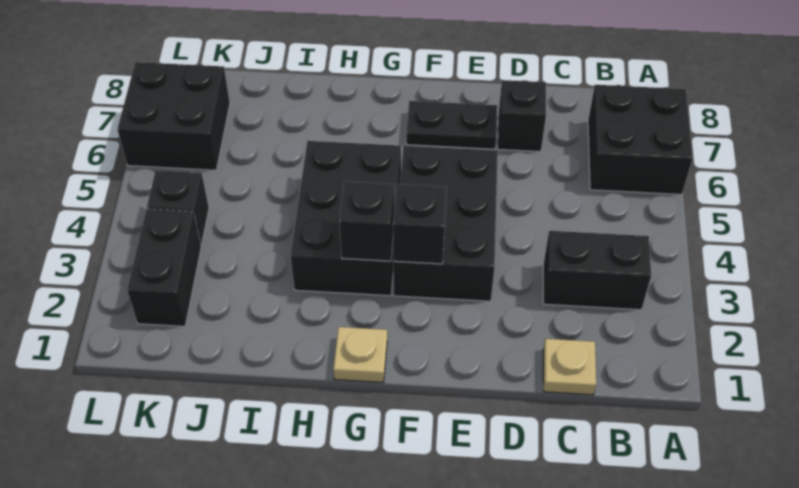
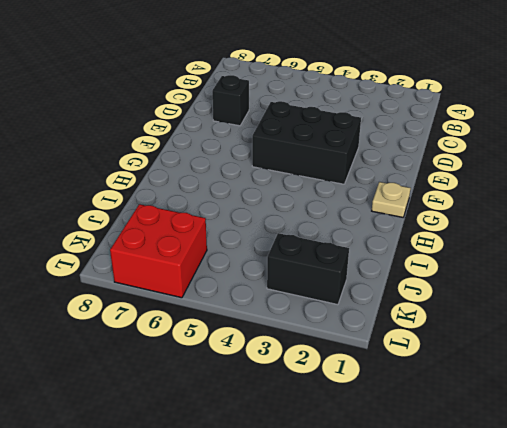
red brick K6:L7 level 1 -> black brick K6:L7 level 1
none -> black brick A6:B7 level 1
none -> black brick B3:C3 level 1
none -> tan plate C1 level 1

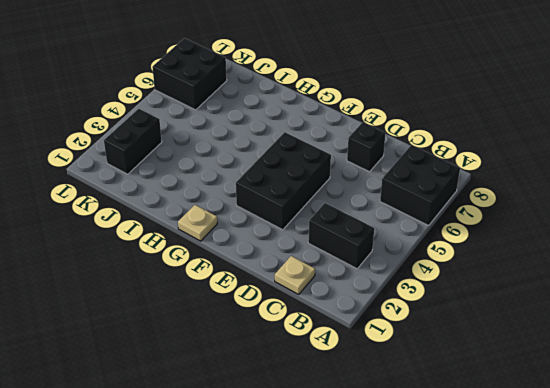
none -> black plate E7:F7 level 1
none -> black brick G3:H5 level 1
none -> black brick K4 level 1

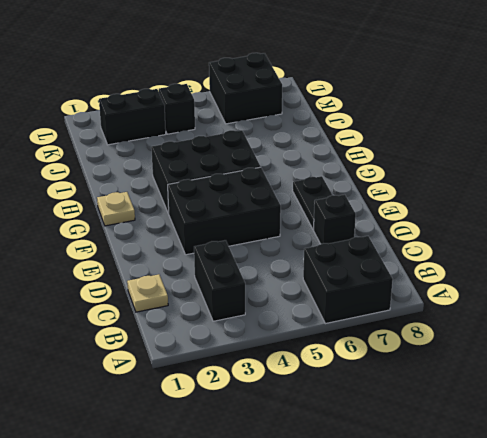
none -> black brick F3 level 2
none -> black brick G3 level 2

